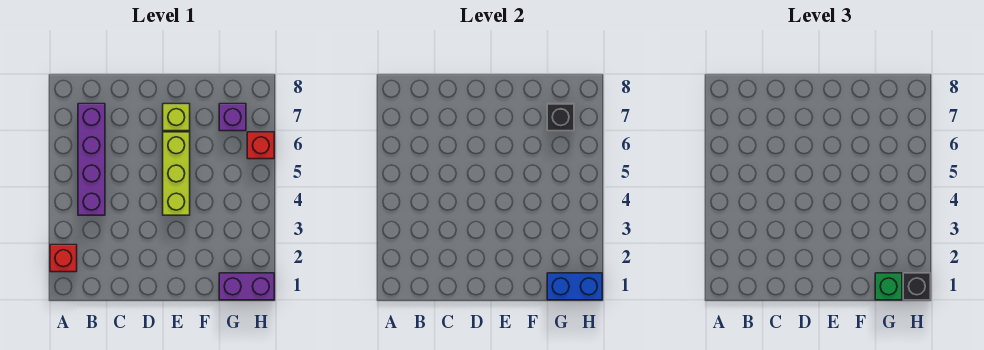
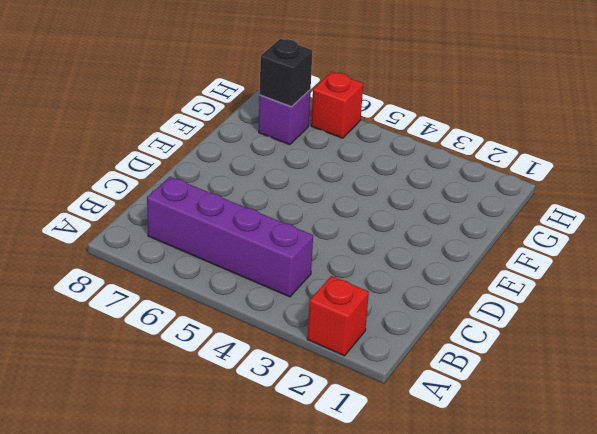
none -> lime brick E4:E6 level 1
none -> lime brick E7 level 1

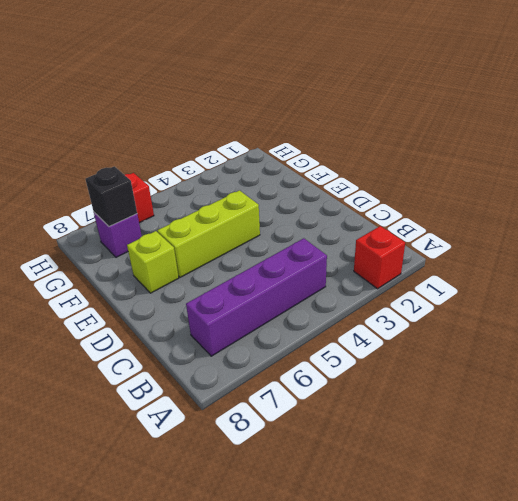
none -> purple brick G1:H1 level 1
none -> blue brick G1:H1 level 2

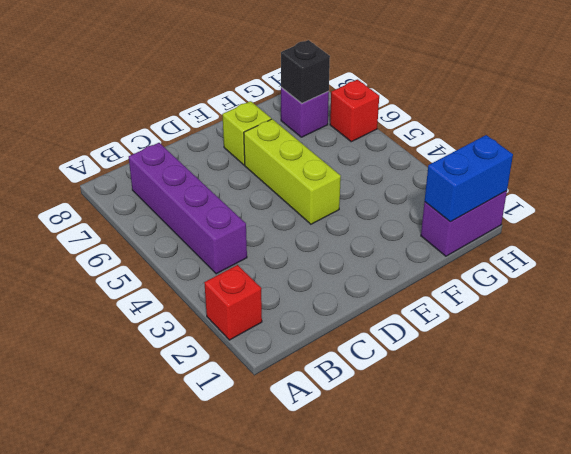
none -> green brick G1 level 3
none -> black brick H1 level 3

